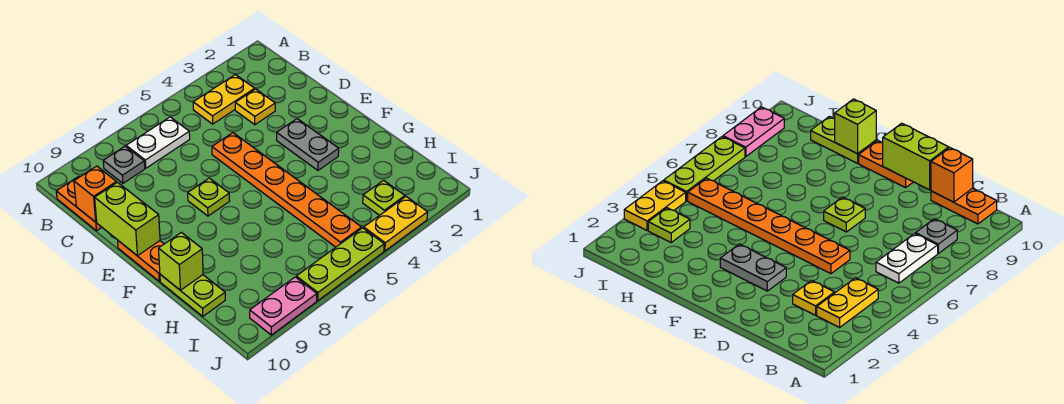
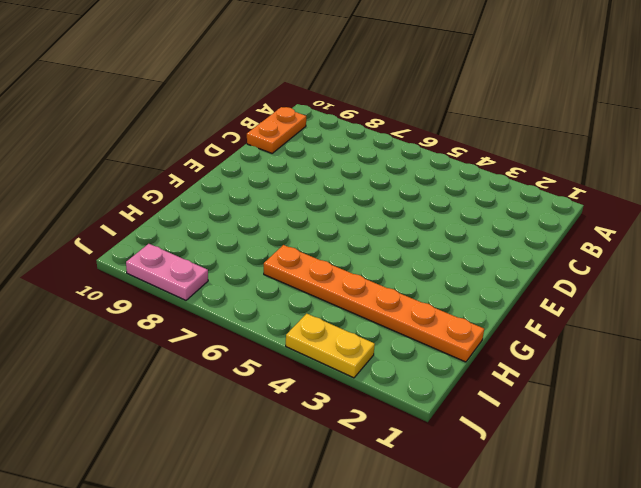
orange plate H1:H6 level 1 -> orange plate D5:I5 level 1
none -> yellow plate B3:B4 level 1
none -> white plate B6:B7 level 1
none -> grey plate B8 level 1

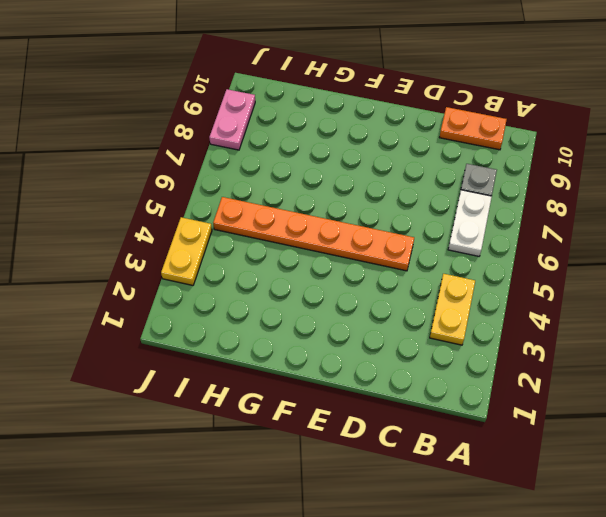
none -> yellow plate C3 level 1
none -> grey plate E3:F3 level 1
none -> lime plate E7 level 1

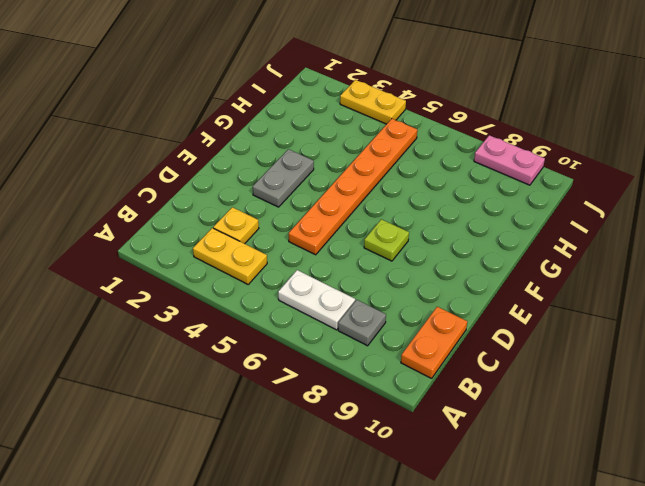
none -> orange plate E10:F10 level 1
none -> lime plate G10:H10 level 1
none -> lime plate I3 level 1

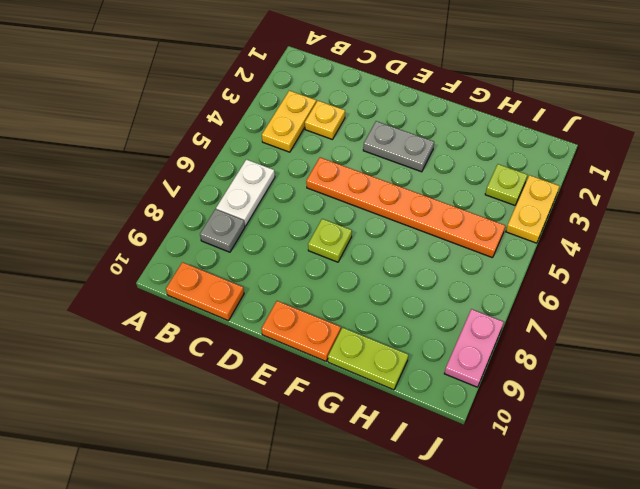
none -> lime plate J5:J7 level 1
none -> orange brick C10 level 2
none -> lime brick D10:E10 level 2

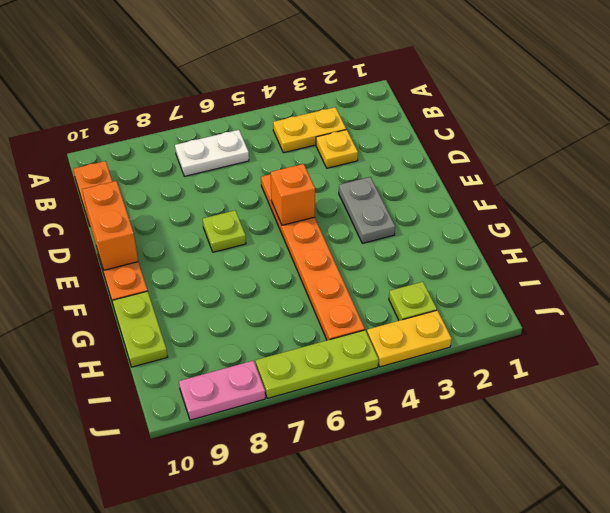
orange brick D10:E10 level 2 -> lime brick D10:E10 level 2
orange brick E5 level 2 -> orange brick C10 level 2
none -> grey plate B8 level 1
none -> lime brick G10 level 2

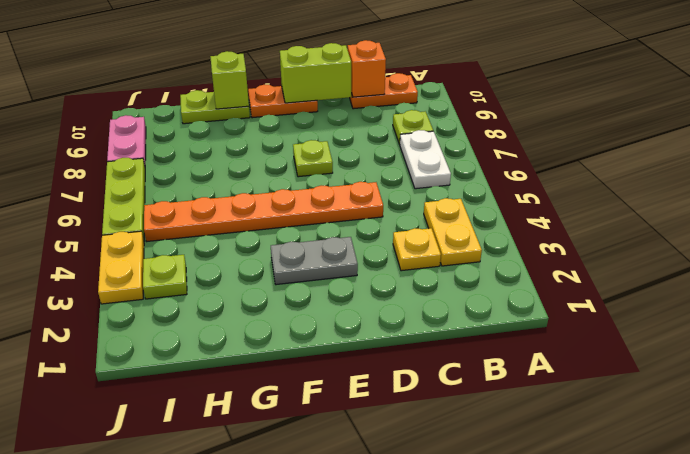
lime plate B8 level 1 -> grey plate B8 level 1

